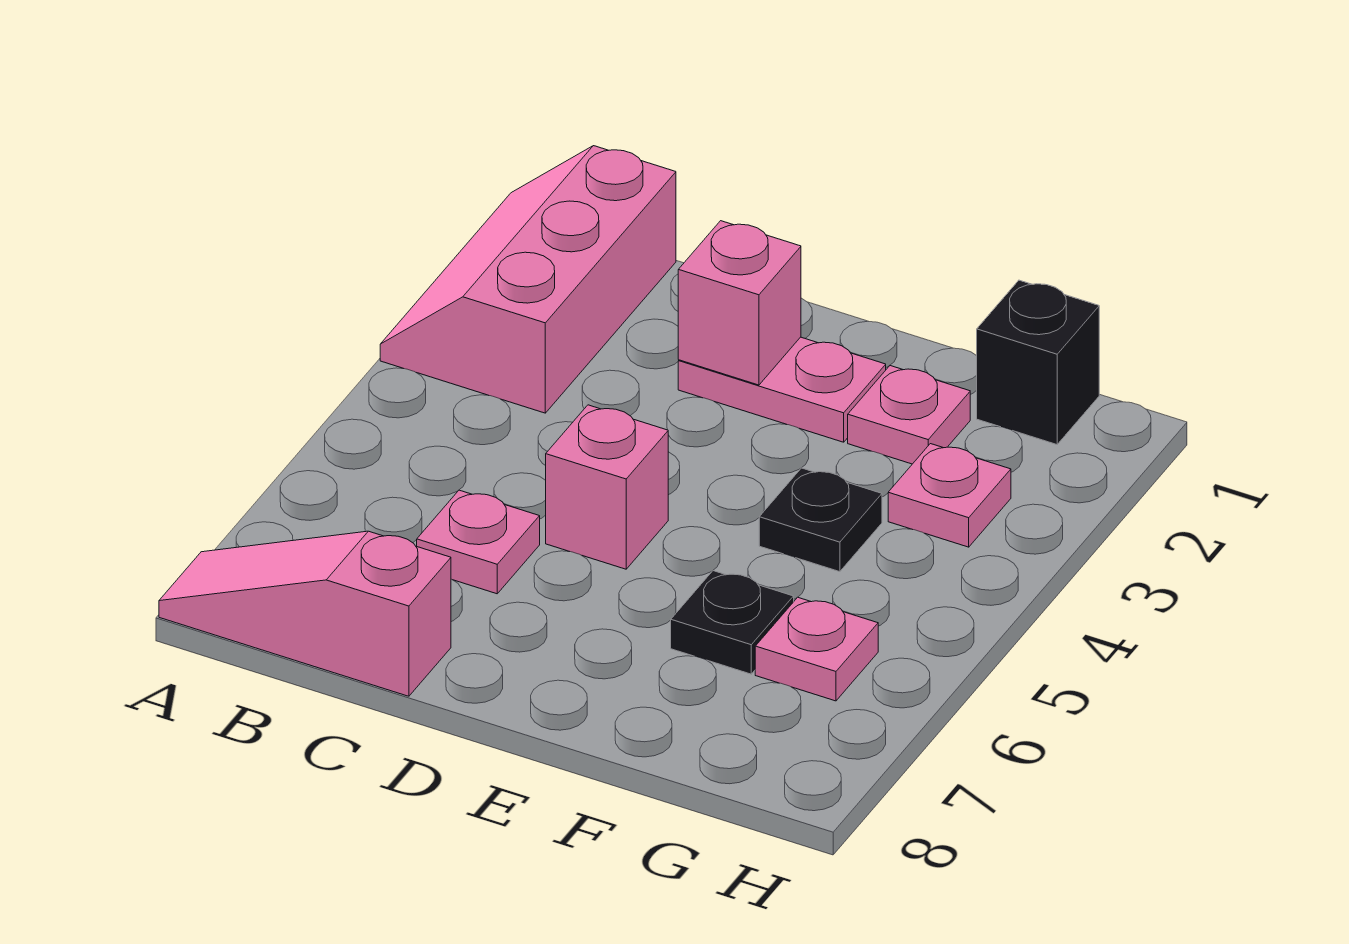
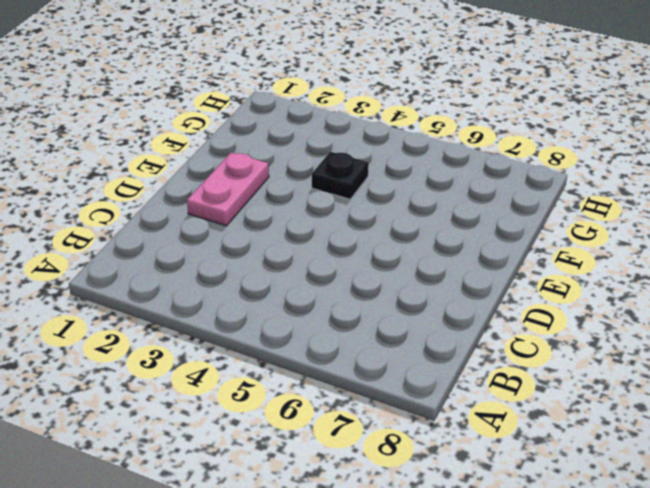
none -> pink slope A1:B3 level 1 top B
none -> pink slope A8:C8 level 1 top C
none -> pink plate C6 level 1

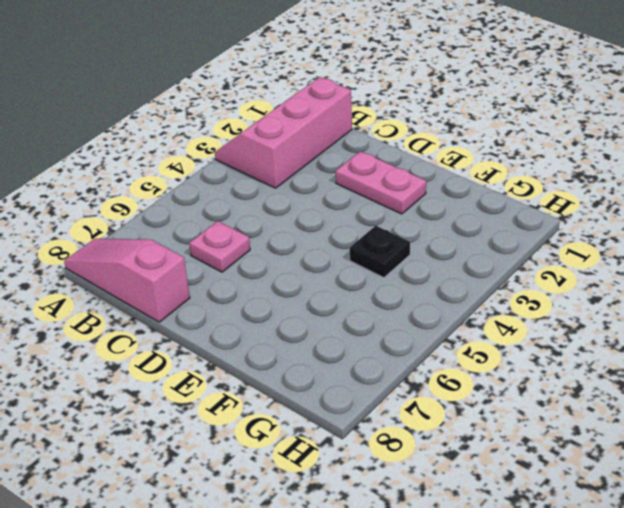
none -> pink brick D5 level 1
none -> pink plate F2 level 1
none -> black plate F6 level 1

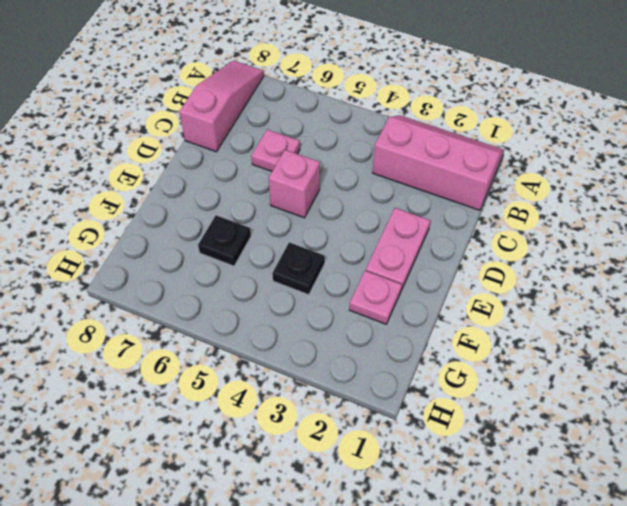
none -> black brick G1 level 1
none -> pink plate G3 level 1
none -> pink plate G6 level 1

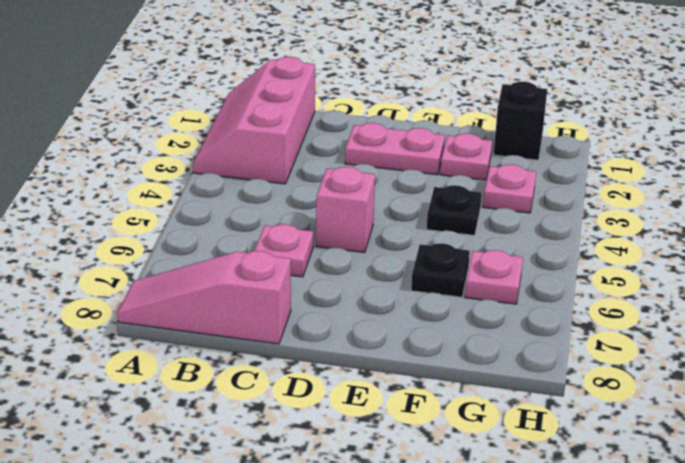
none -> pink brick D2 level 2

